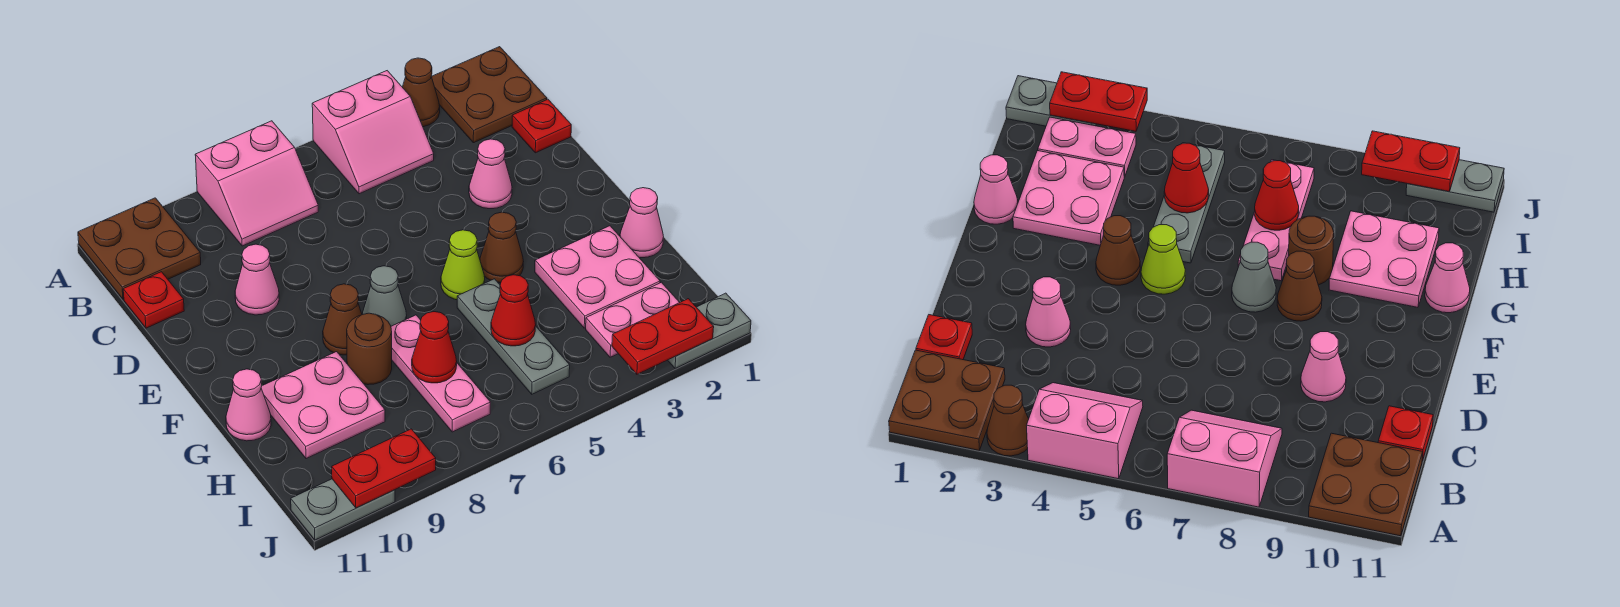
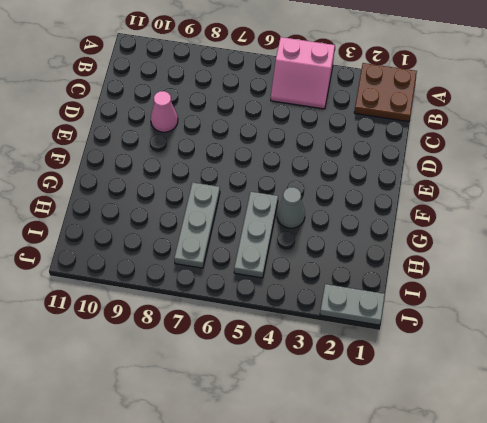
grey cone G4 level 1 -> grey cone F7 level 1
grey plate G7:I7 level 1 -> pink plate G7:I7 level 1
none -> brown cone A3 level 1
none -> pink slope A7:B8 level 1 top A
none -> brown plate A10:B11 level 1

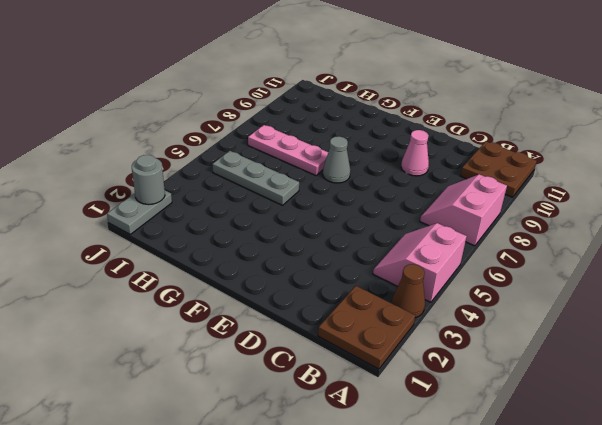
grey round brick J2 level 2 -> red plate J2:J3 level 2
none -> red plate C1 level 1
none -> red plate C11 level 1
none -> pink cone D3 level 1

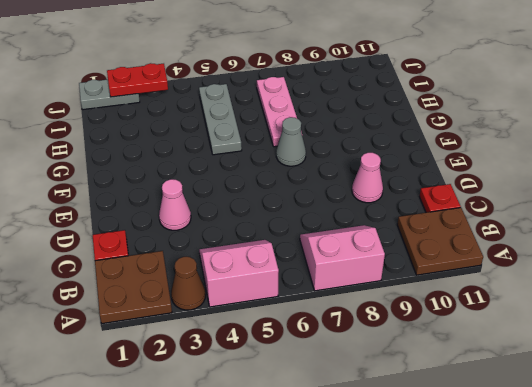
none -> brown cone F4 level 1
none -> lime cone F5 level 1
none -> brown cone F8 level 1

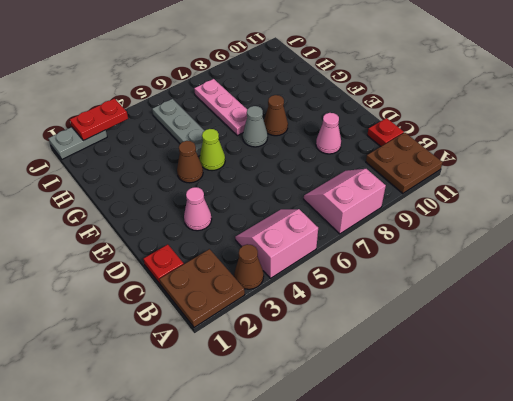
none -> pink cone G1 level 1
none -> pink plate G2:H3 level 1
none -> brown round brick G8 level 1

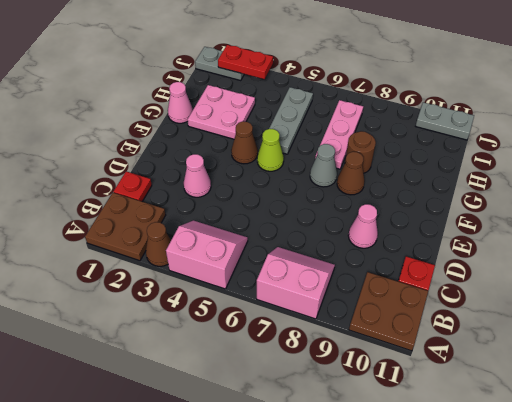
none -> pink plate G9:H10 level 1
none -> pink cone G11 level 1
none -> pink plate I2:I3 level 1

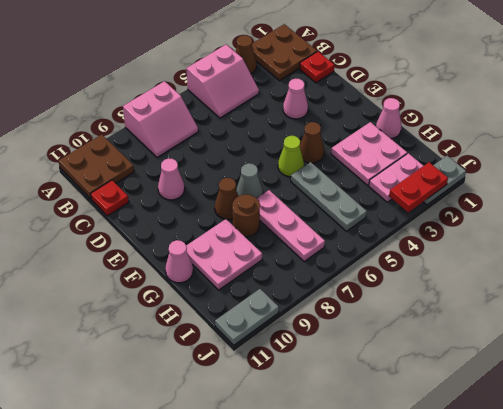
none -> red cone H5 level 2
none -> red cone H7 level 2
none -> red plate J9:J10 level 2

